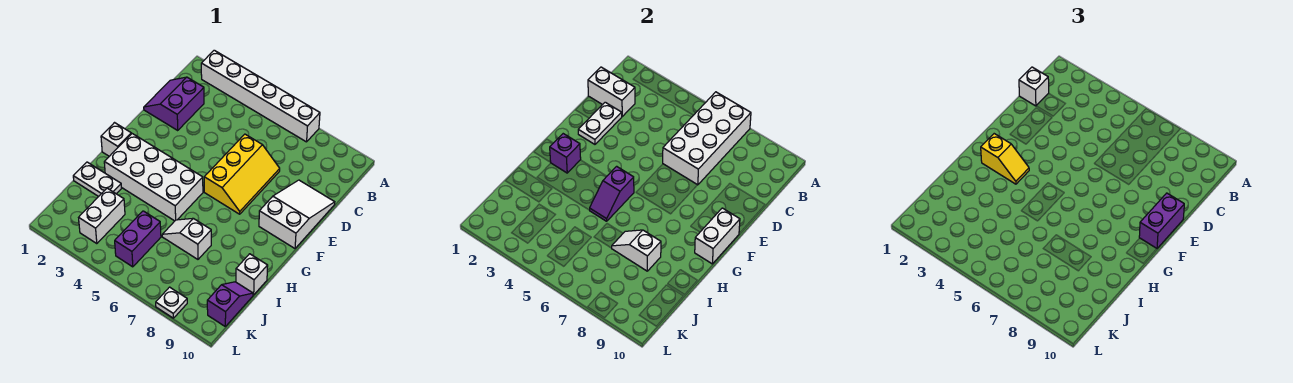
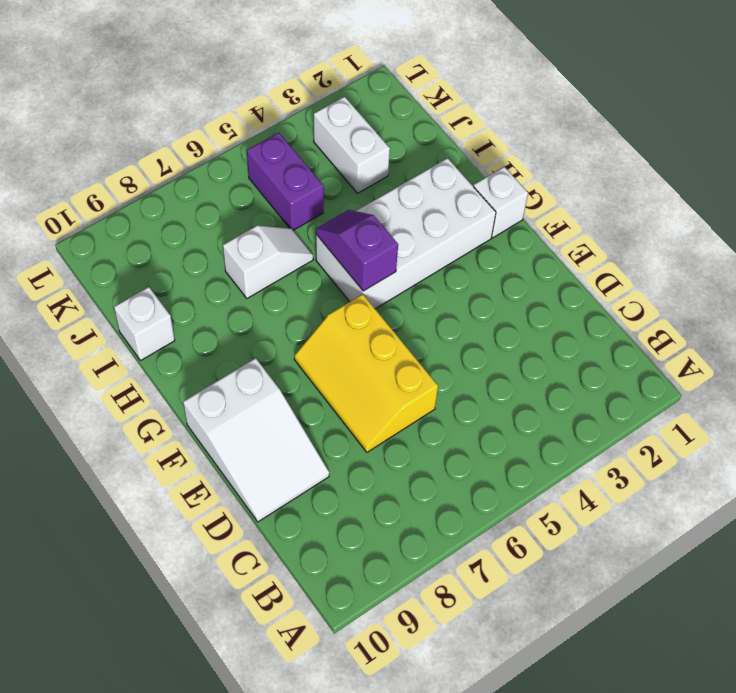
none -> white brick A2:A7 level 1
none -> purple slope C1:D2 level 1 top 2
none -> white plate I1:I2 level 1

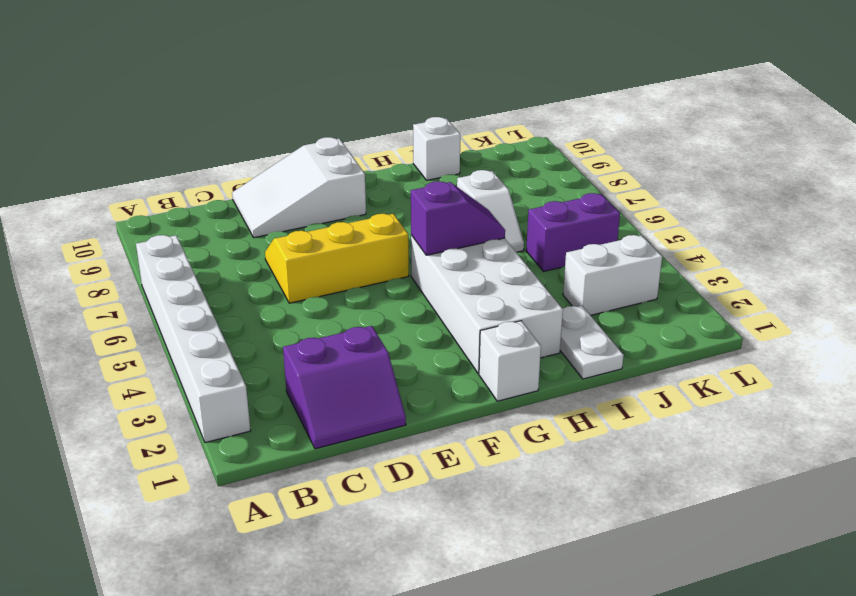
none -> purple slope J10:K10 level 1 top K
none -> white plate L8 level 1
none -> white brick A6:D7 level 2

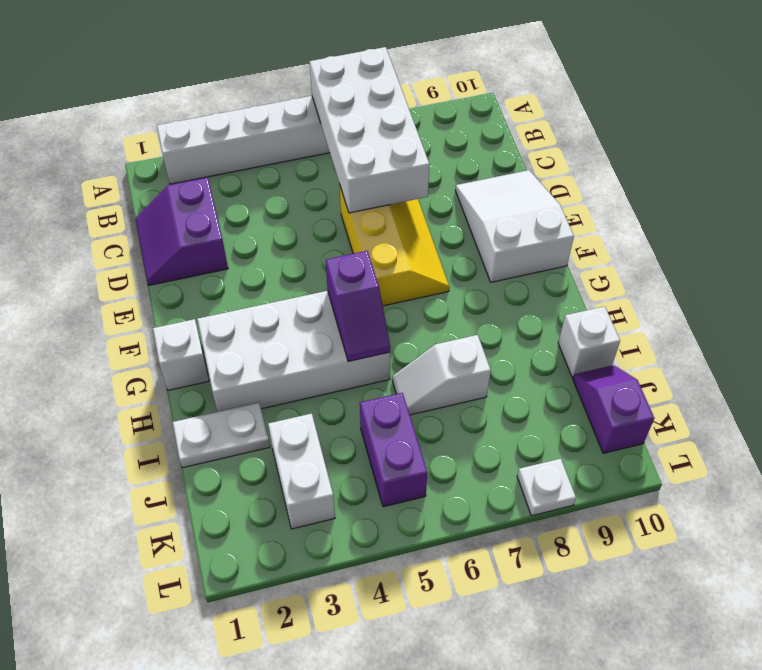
none -> white brick C1:C2 level 2
none -> white plate D2:E2 level 2
none -> white brick F10:G10 level 2

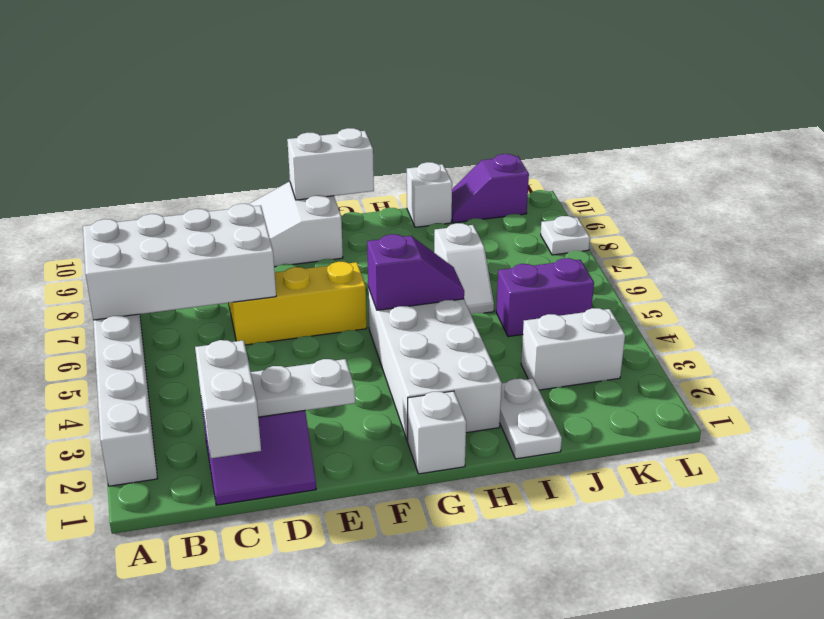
none -> purple brick G2 level 2
none -> white slope I7:I8 level 2 top 8
none -> white brick C1 level 3

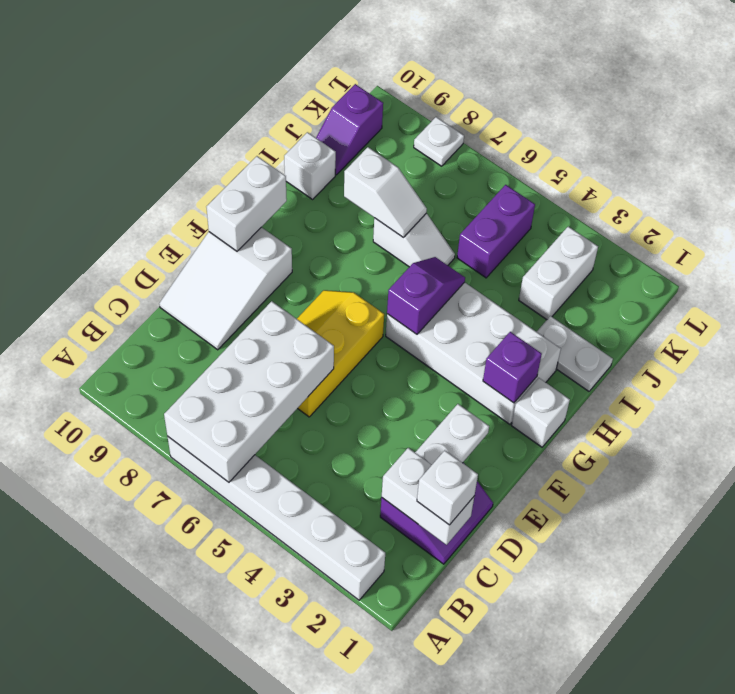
none -> purple brick E10:F10 level 3
none -> yellow slope G2:G3 level 3 top 2

